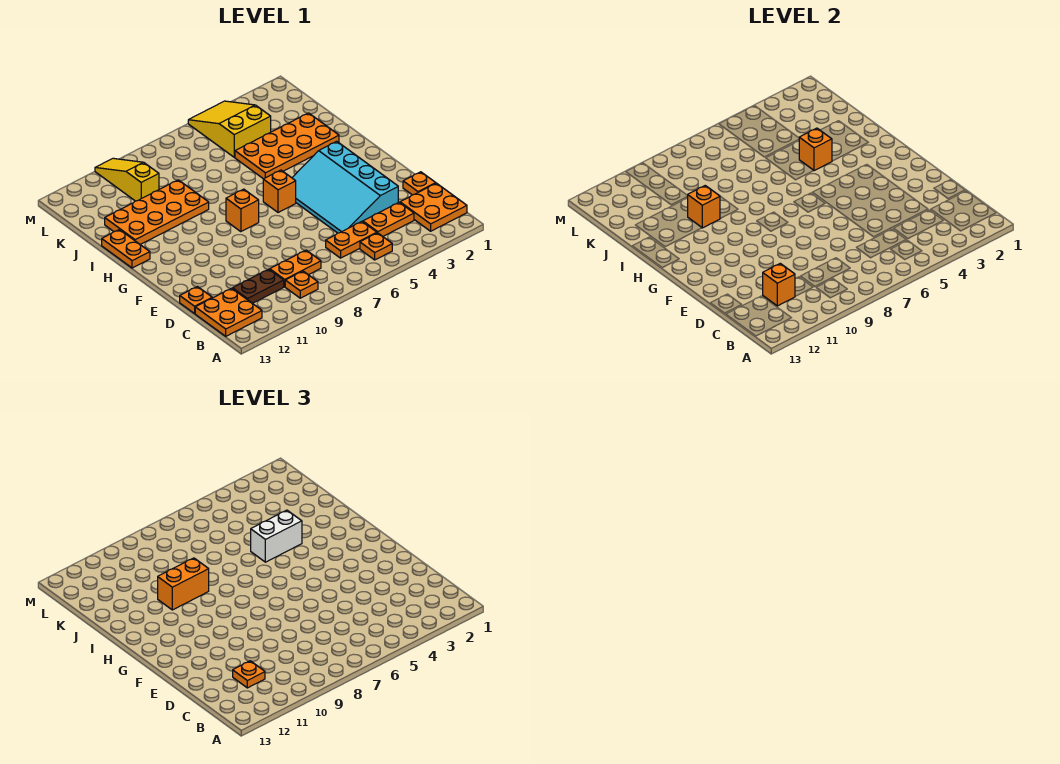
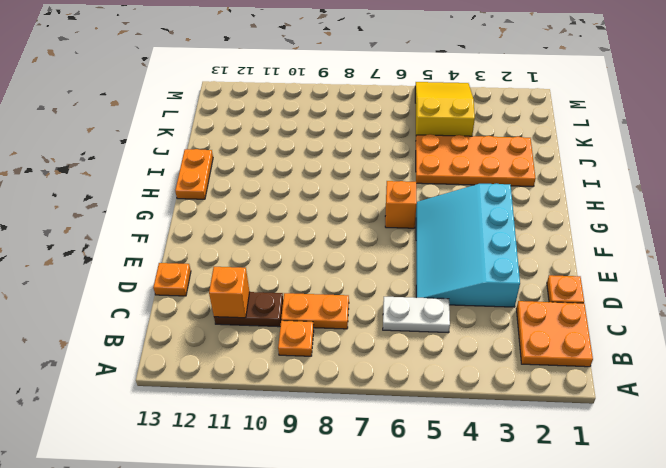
white plate C5:C6 level 1 -> orange plate C5:C6 level 1
none -> orange plate B5 level 1
none -> orange plate B12:C13 level 1
none -> orange plate C3:C4 level 1

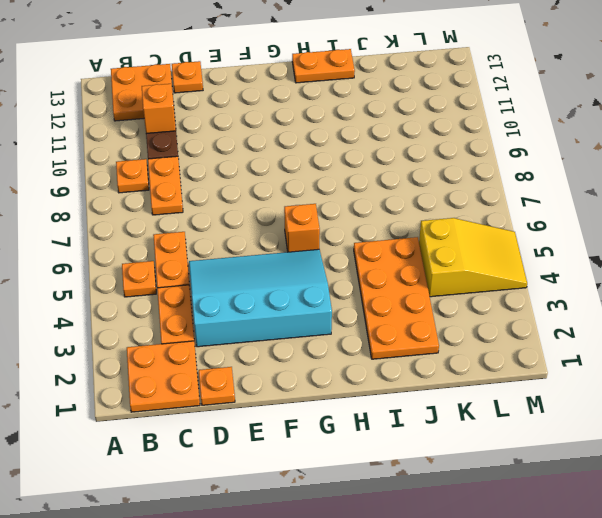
none -> orange brick G8 level 1
none -> orange plate I9:J12 level 1
none -> yellow slope K10:M10 level 1 top K

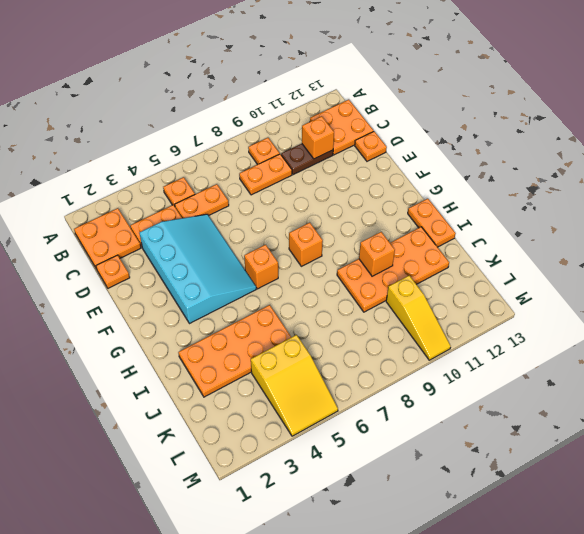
none -> orange brick I4 level 2
none -> orange plate C11 level 3
none -> white brick I4:I5 level 3

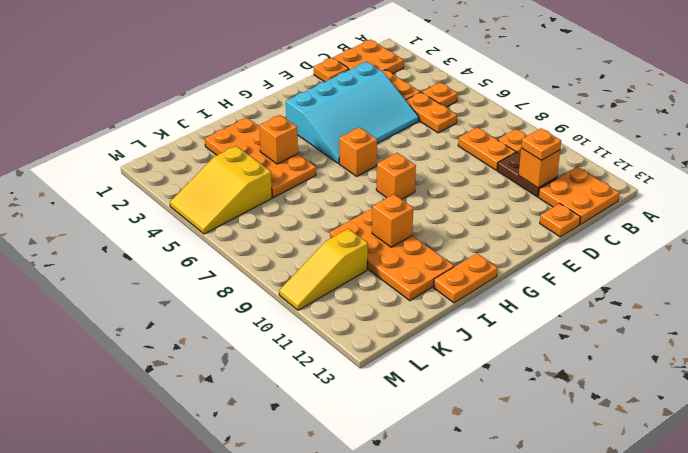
none -> white brick I4:I5 level 3
none -> orange brick I9:I10 level 3

